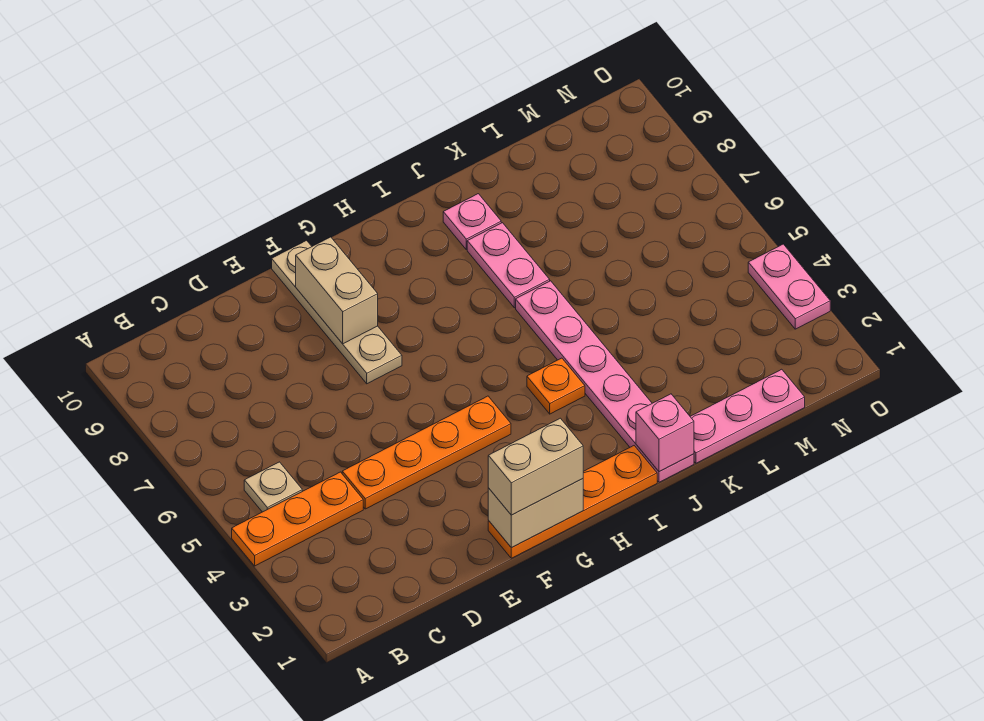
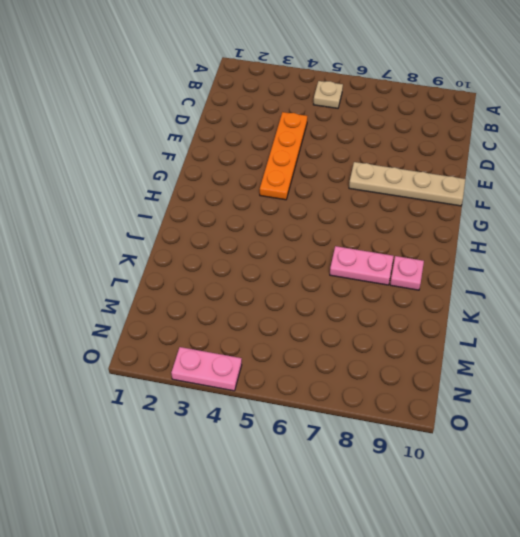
none -> orange plate A4:C4 level 1
none -> orange plate F1:I1 level 1
none -> orange plate I4 level 1

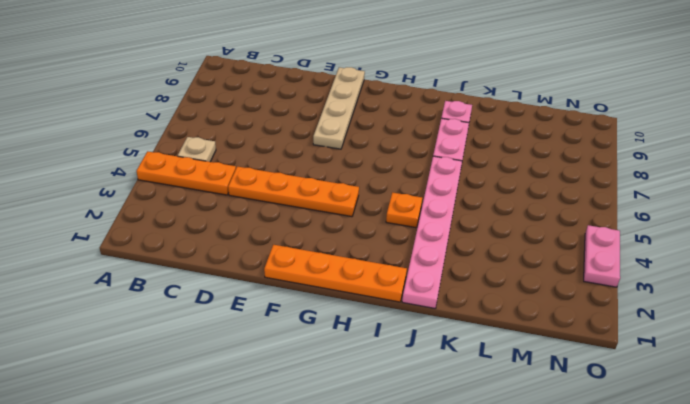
none -> pink plate K1:M1 level 1
none -> tan brick F1:G1 level 2
none -> tan brick F8:F9 level 2

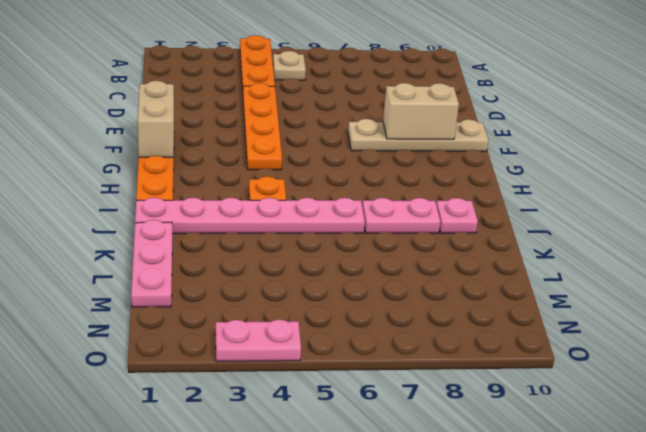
none -> pink brick J1 level 2
none -> tan brick F1:G1 level 3

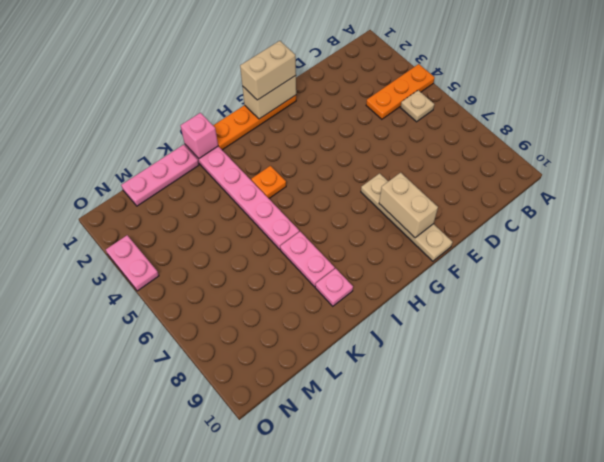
none -> orange plate D4:G4 level 1

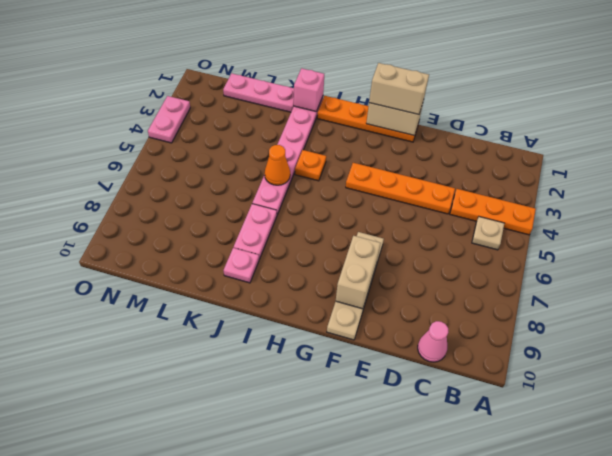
pink cone C10 level 1 -> none
orange cone J5 level 2 -> none

